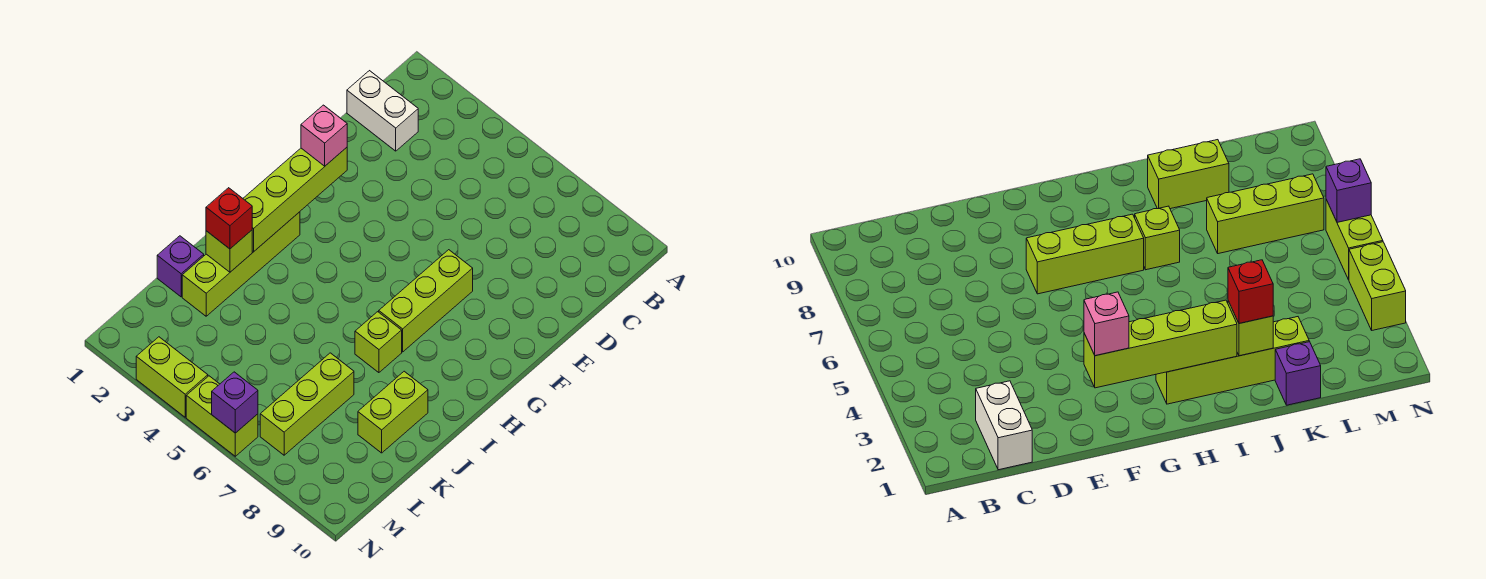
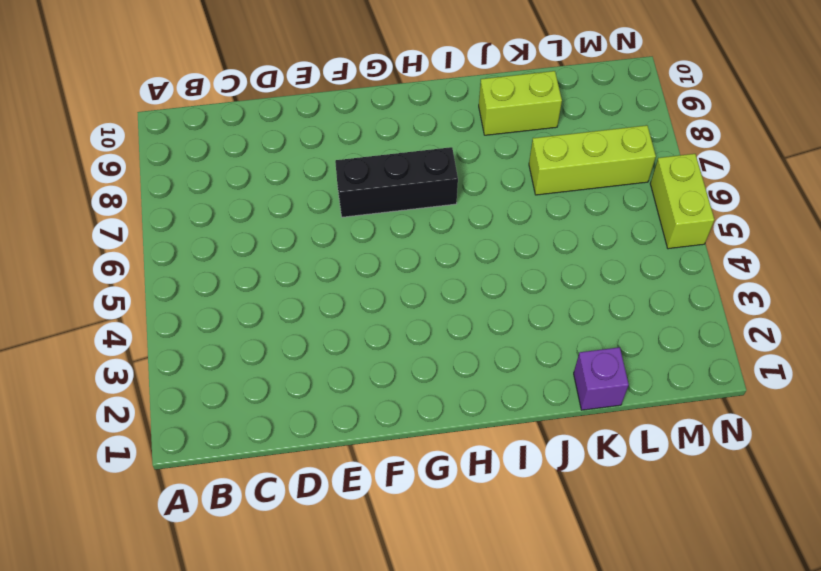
black brick F7:H7 level 1 -> lime brick F7:H7 level 1
none -> white brick C1:C2 level 1
none -> lime brick H2:K2 level 1
none -> lime brick I7 level 1

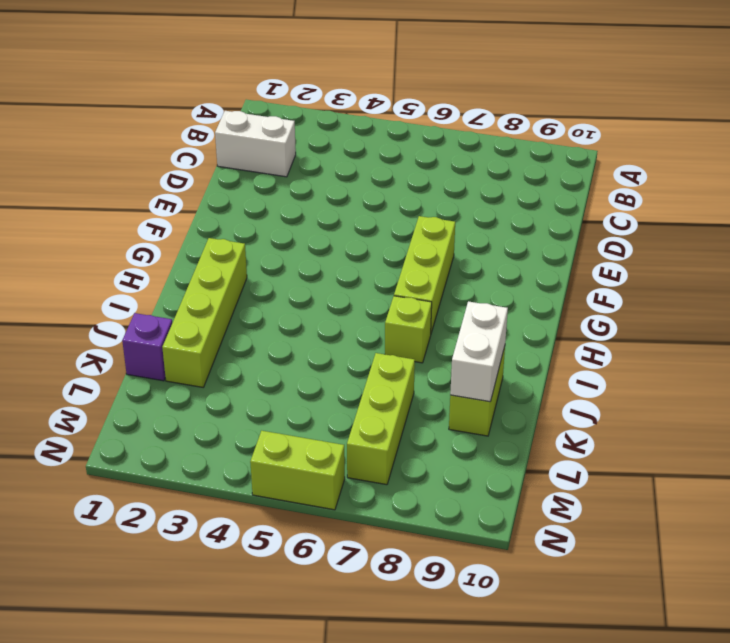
white brick J9:K9 level 2 -> none
none -> lime brick N3:N4 level 1
none -> lime brick F2:I2 level 2
none -> lime brick J2 level 2

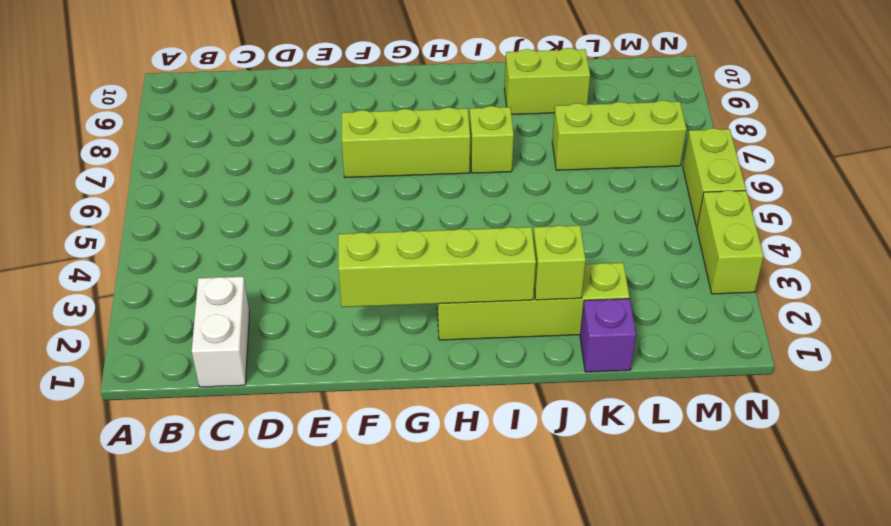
none -> purple brick N6 level 2
none -> pink brick F2 level 3
none -> red brick J2 level 3

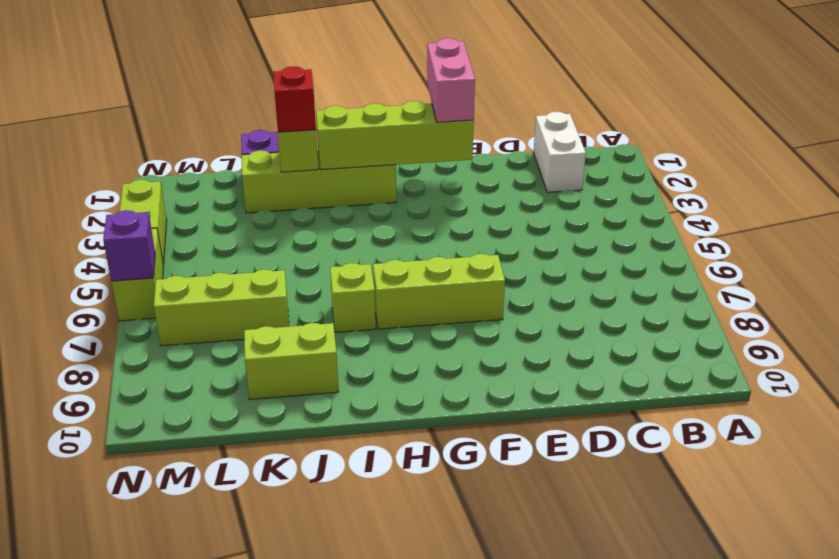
pink brick F1:F2 level 3 -> pink brick F2 level 3

